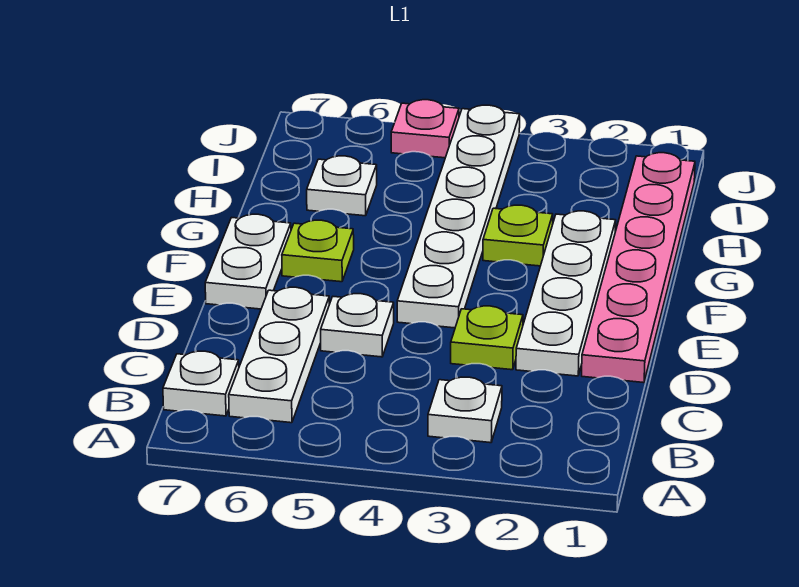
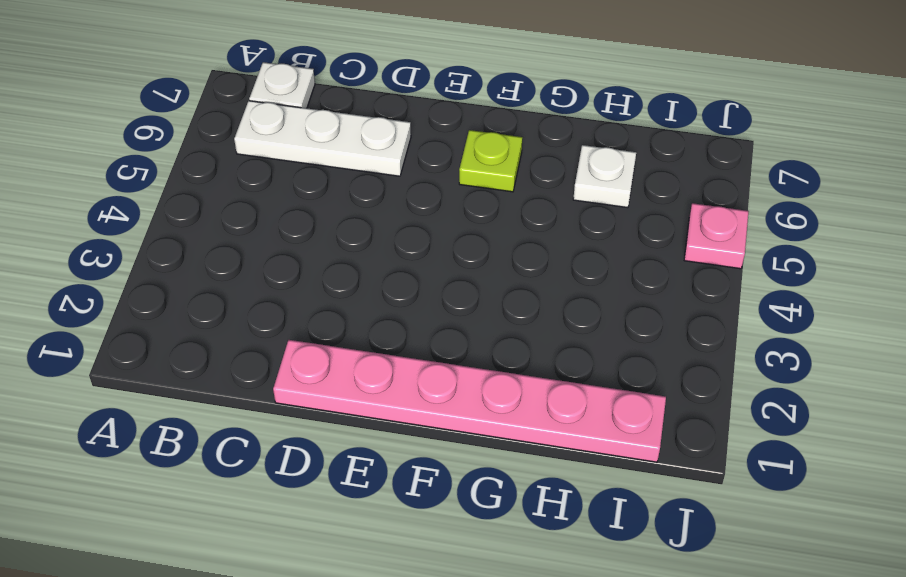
none -> white plate B3 level 1
none -> white plate D2:G2 level 1
none -> lime plate D3 level 1

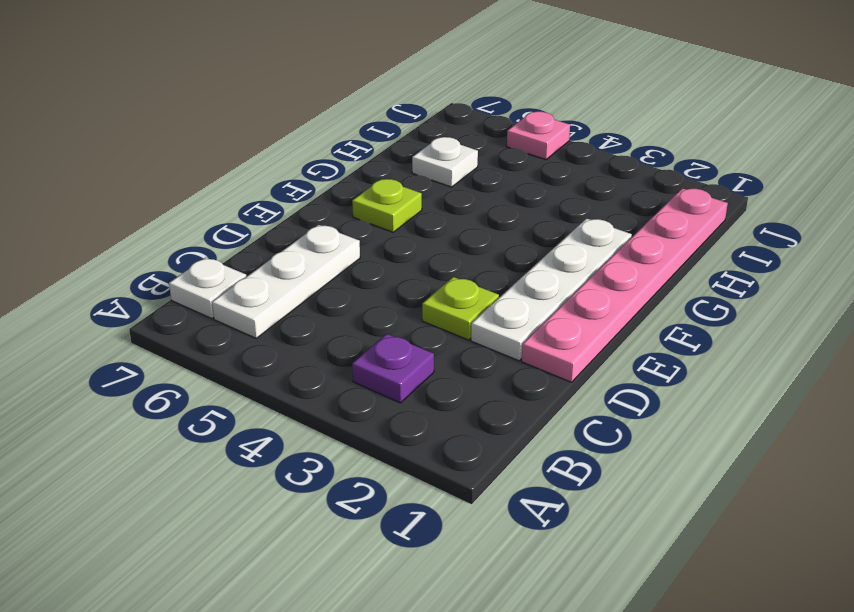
purple plate B3 level 1 -> white plate B3 level 1
none -> white plate D5 level 1
none -> white plate E4:J4 level 1
none -> white plate E7:F7 level 1

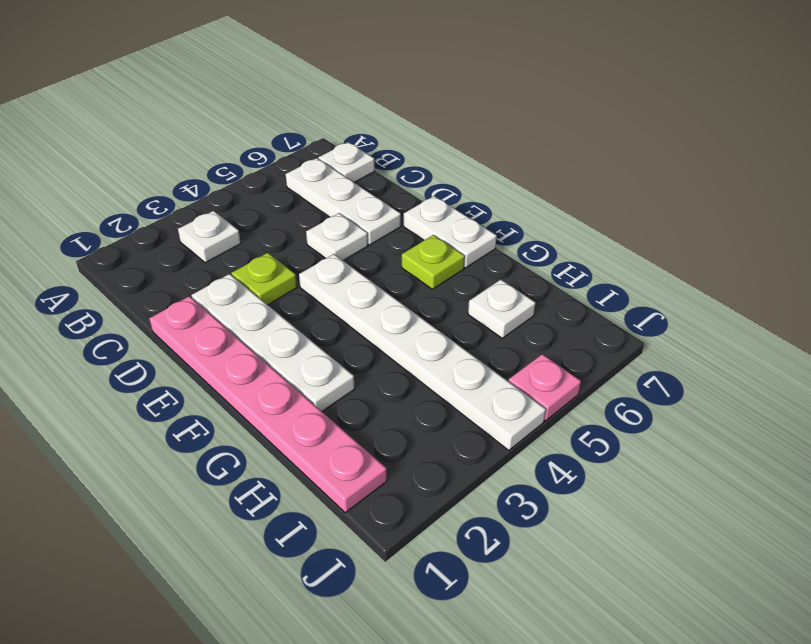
none -> lime plate G3 level 1

